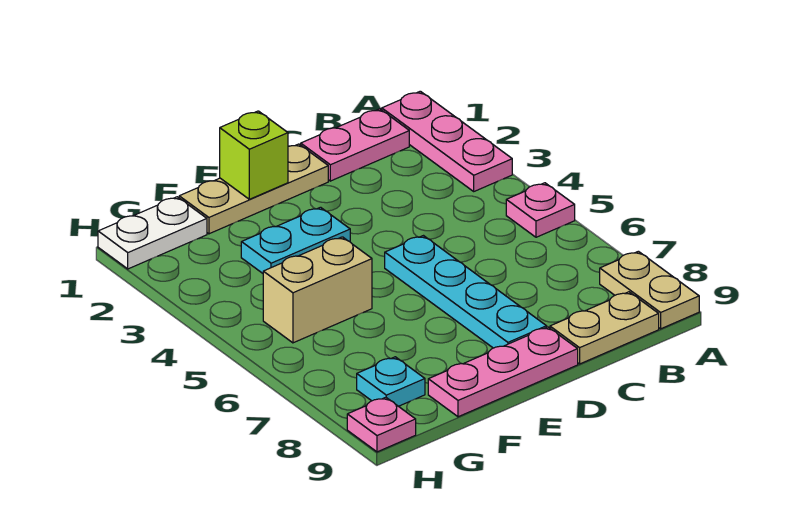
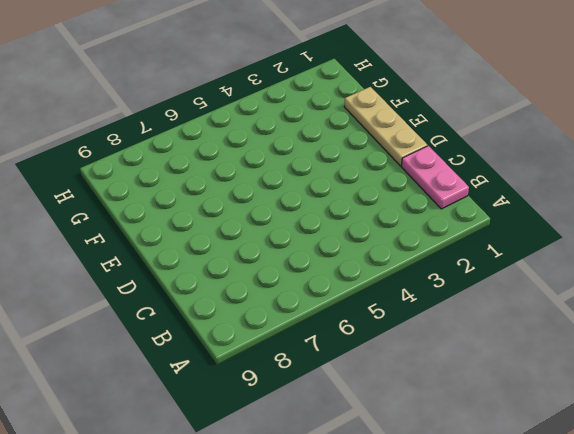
none -> pink plate A1:A3 level 1
none -> pink plate A5 level 1
none -> tan plate A8:A9 level 1

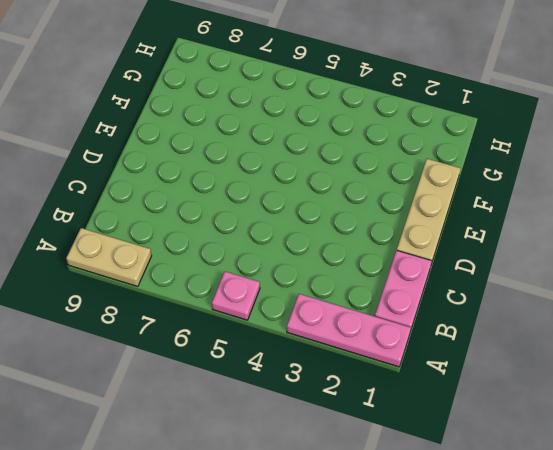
none -> tan plate B9:C9 level 1
none -> cyan plate D5:D8 level 1
none -> pink plate D9:F9 level 1

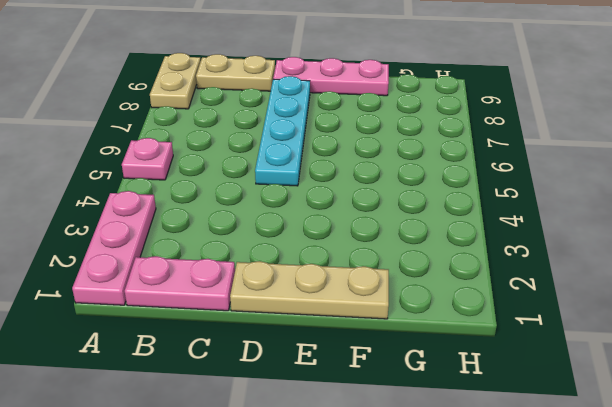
none -> cyan plate E3:F3 level 1
none -> tan brick F5:G5 level 1
none -> white plate G1:H1 level 1

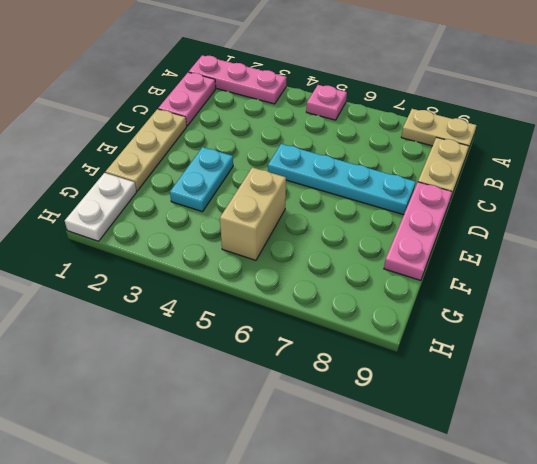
none -> cyan plate G8 level 1
none -> pink plate H9 level 1
none -> lime brick E1 level 2

